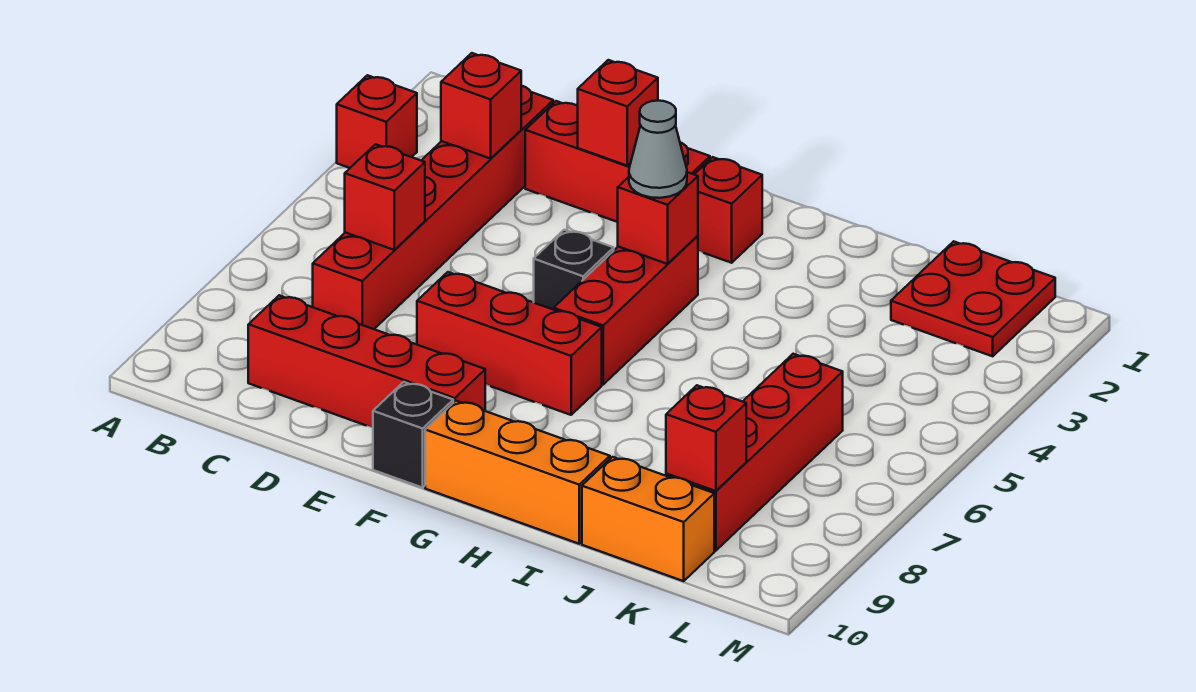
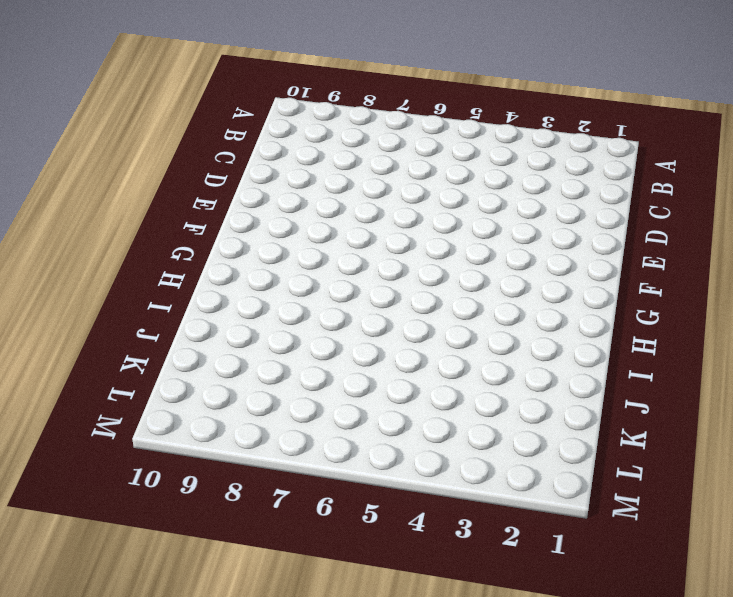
none -> red brick A3 level 1
none -> red brick C2:C7 level 1
none -> red brick C9:F9 level 1

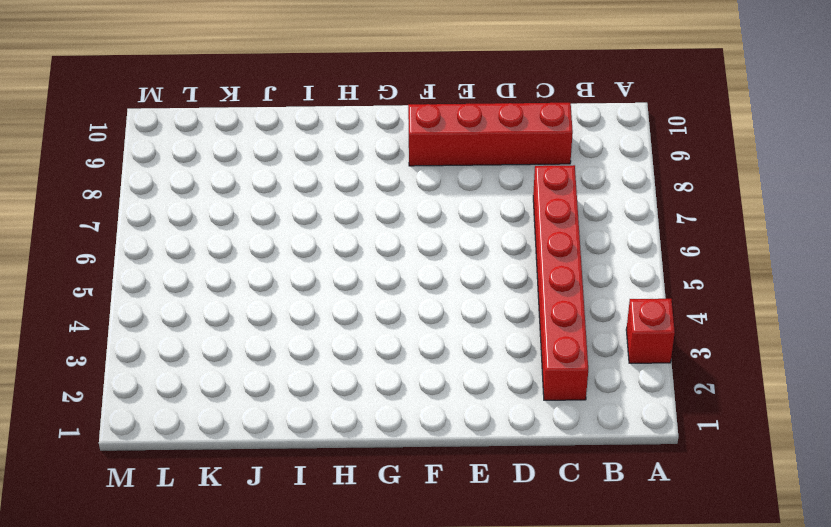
none -> red brick D2:F2 level 1
none -> red brick E7:G7 level 1
none -> black brick F5 level 1

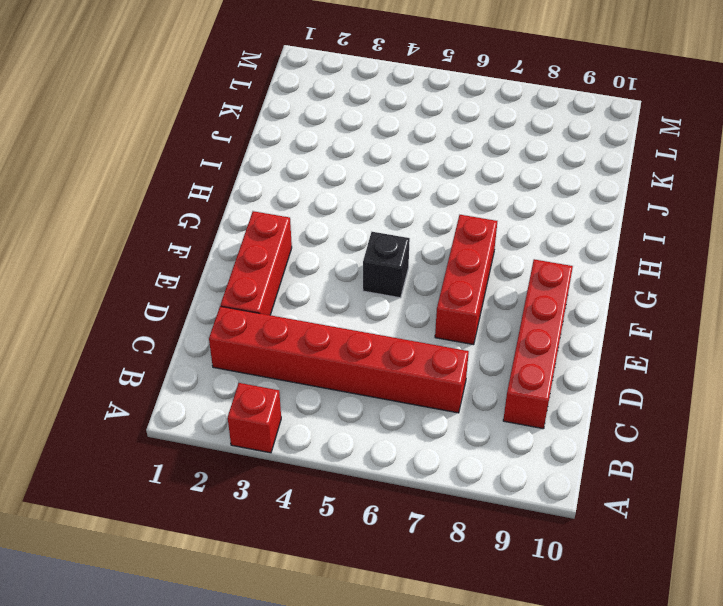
none -> black brick F10 level 1
none -> red brick G2 level 1
none -> red brick G4:G6 level 1

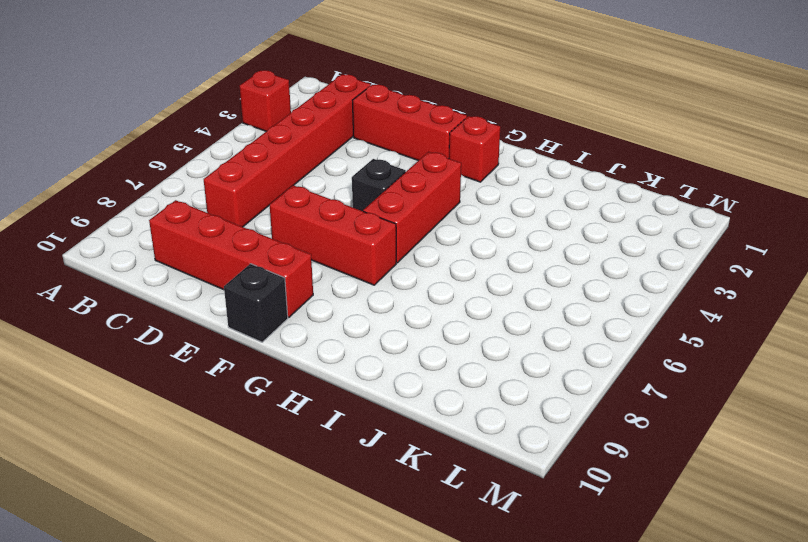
none -> orange brick G10:I10 level 1
none -> orange brick J10:K10 level 1
none -> red plate K1:L2 level 1

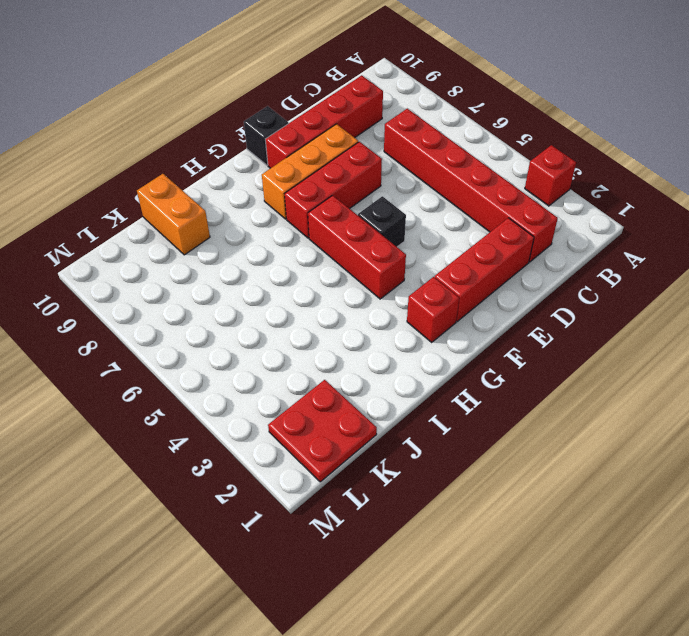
orange brick E8:G8 level 1 -> orange brick G10:I10 level 1
orange brick J9:J10 level 1 -> orange brick J10:K10 level 1
none -> red brick K6:K9 level 1
none -> red brick C3 level 2
none -> red brick C6 level 2

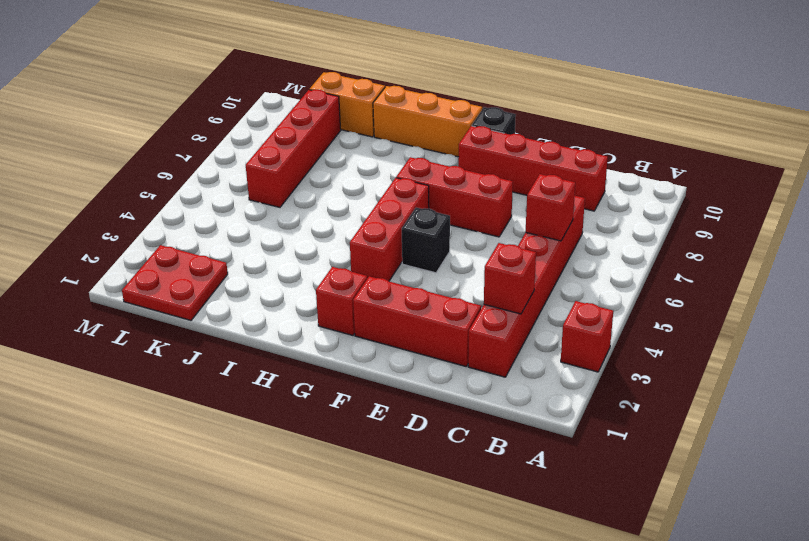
none -> red brick E2 level 2
none -> red brick G4 level 2
none -> red brick K9 level 2

